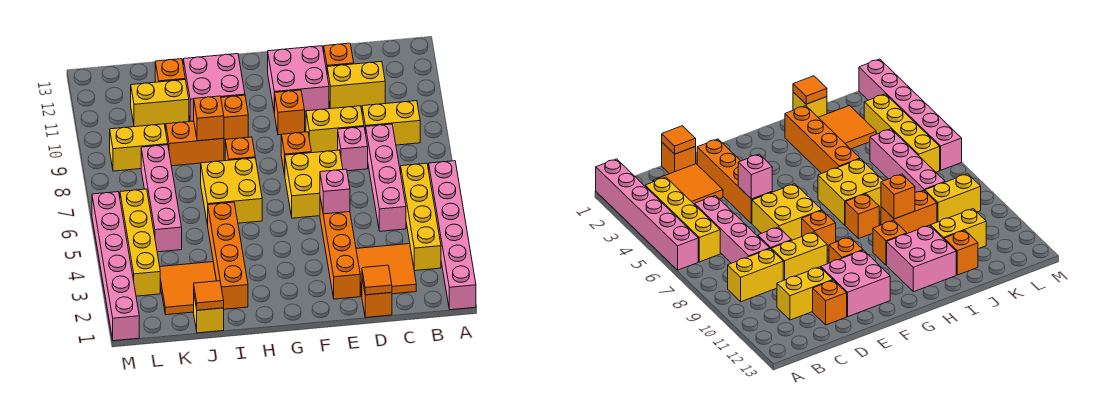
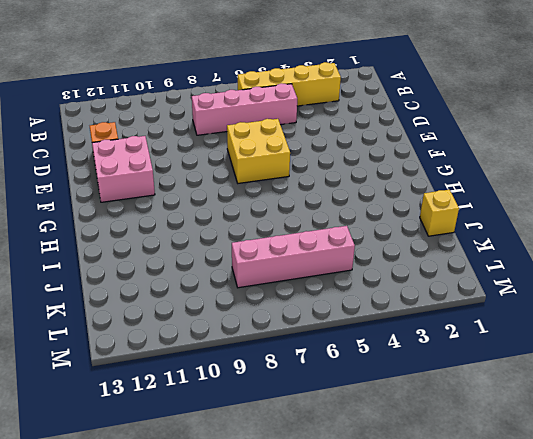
none -> pink brick A1:A6 level 1
none -> yellow brick B9:C9 level 1
none -> orange tile C2:D3 level 1
none -> yellow brick C11:D11 level 1

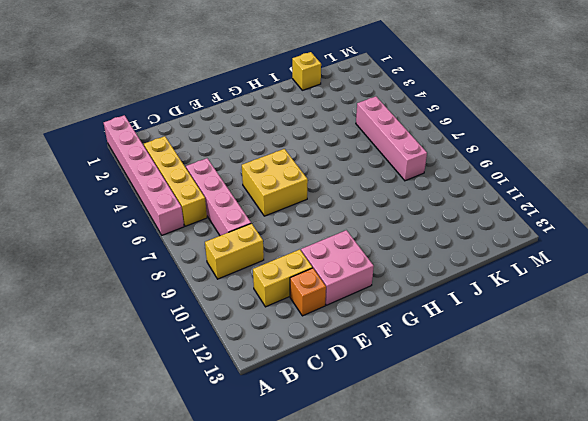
none -> orange tile C2:D3 level 1
none -> orange brick D1 level 1
none -> pink brick D8 level 1
none -> yellow brick D9:E9 level 1

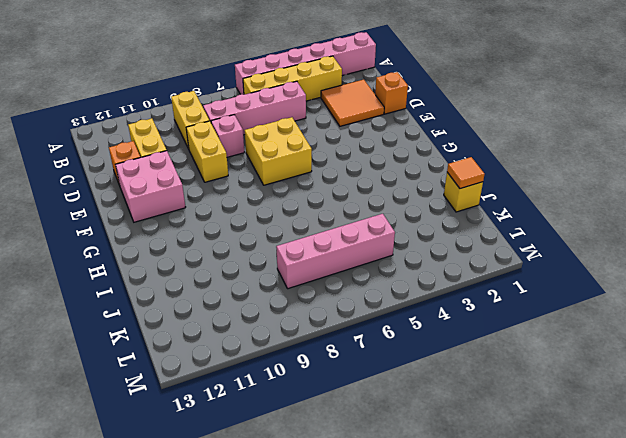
none -> orange brick E2:E5 level 1
none -> orange brick F8 level 1
none -> orange brick F10 level 1
none -> yellow brick H6:I7 level 1

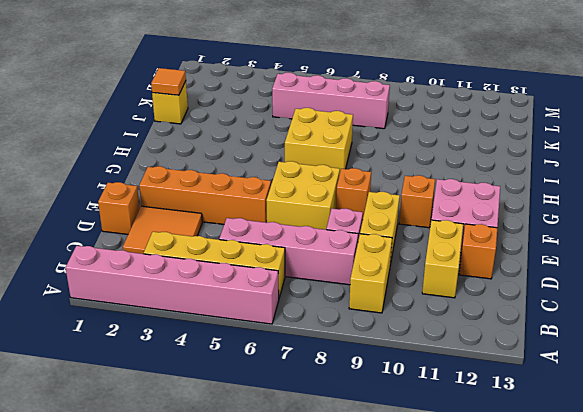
none -> orange brick H8 level 1
none -> orange brick H10 level 1
none -> pink brick H11:I12 level 1
none -> orange brick I2:I5 level 1

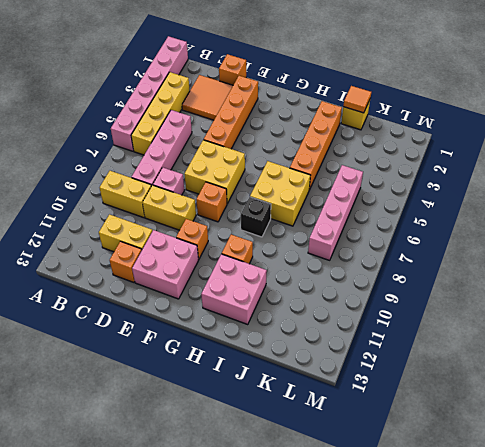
black brick H8 level 1 -> orange brick H8 level 1
none -> orange brick I9:J9 level 1
none -> orange tile J2:K3 level 1
none -> yellow brick J11:K11 level 1
none -> orange brick J12 level 1

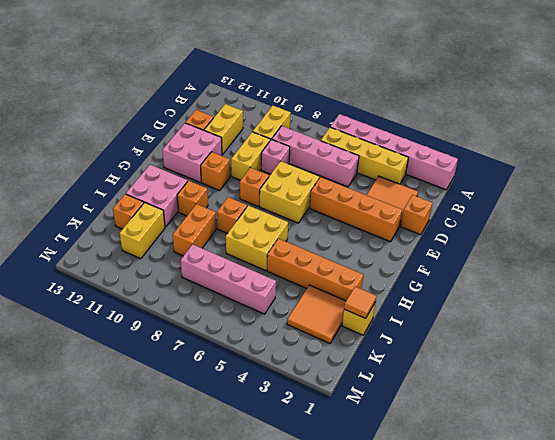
none -> yellow brick K9:L9 level 1
none -> yellow brick L3:L6 level 1
none -> pink brick M1:M6 level 1
none -> orange tile D1 level 2

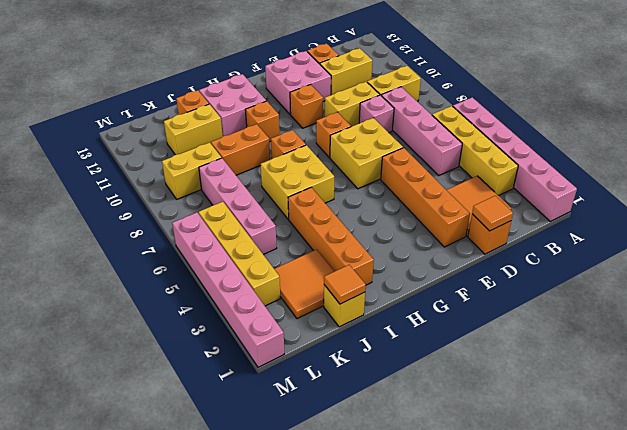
none -> pink brick E5 level 2
none -> orange brick I9 level 2

